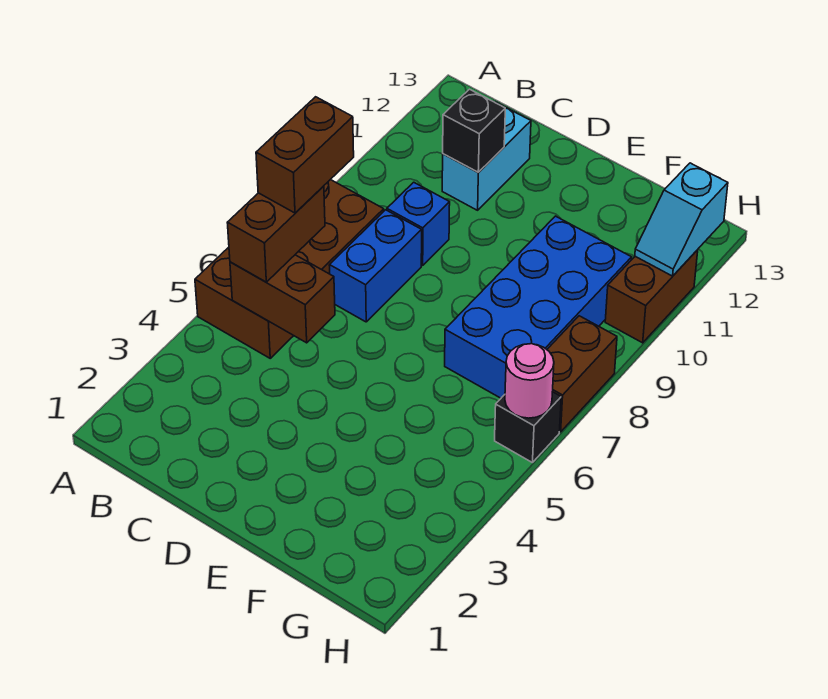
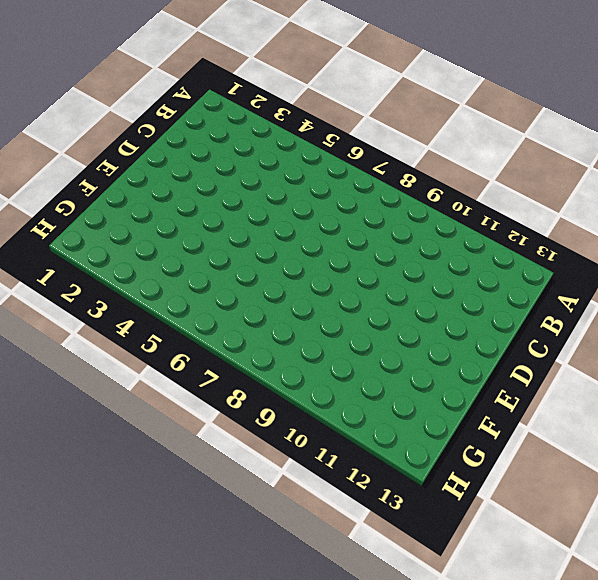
none -> brown brick A5:B8 level 1
none -> blue brick C7:C8 level 1
none -> blue brick C9 level 1

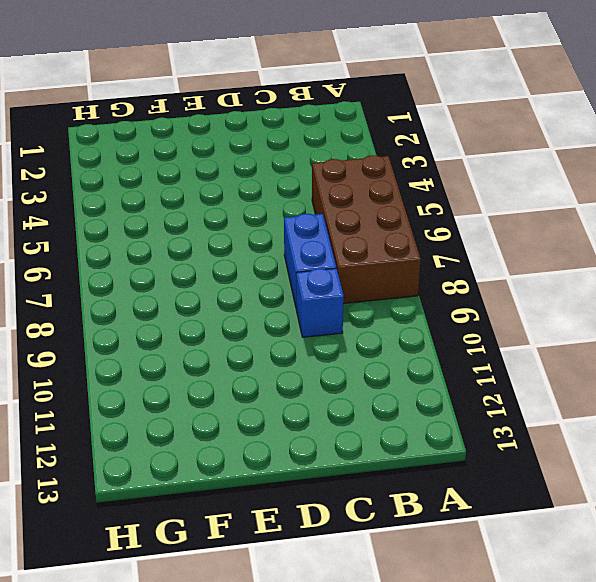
none -> cyan brick C11:C12 level 1
none -> blue brick F7:G10 level 1
none -> black brick H6 level 1

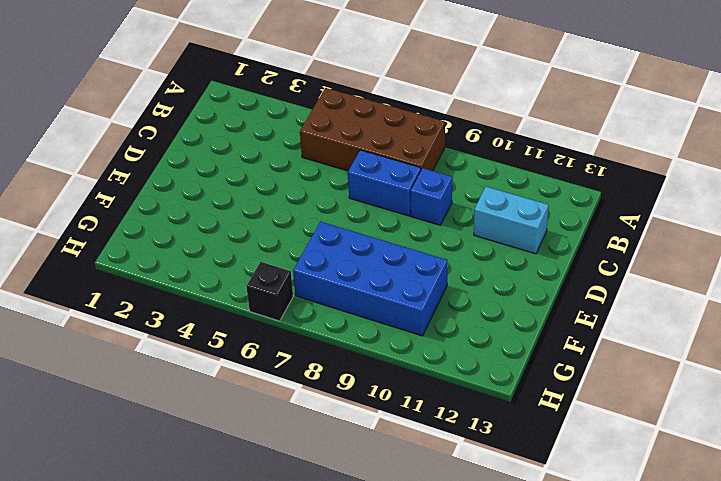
none -> brown brick H7:H8 level 1
none -> brown brick H10:H11 level 1
none -> brown brick B5:C5 level 2

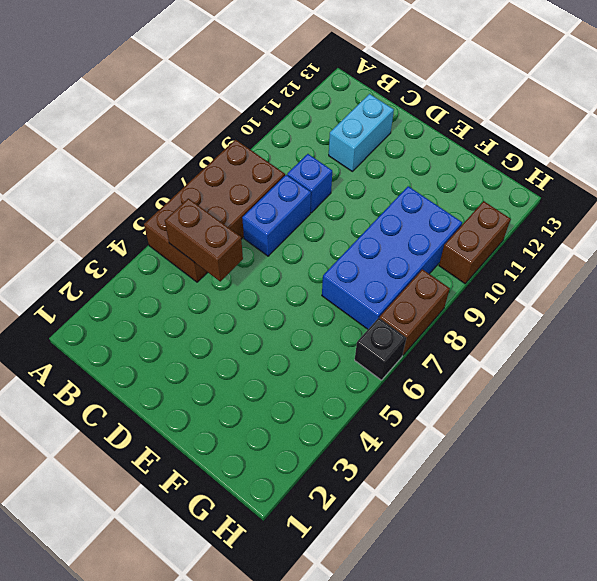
none -> black brick C11 level 2
none -> pink round brick H6 level 2
none -> cyan slope H11:H12 level 2 top 12

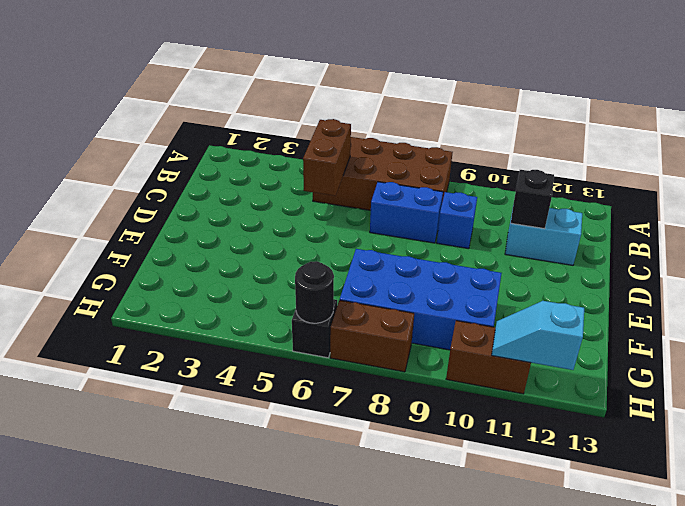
black round brick H6 level 2 -> pink round brick H6 level 2
none -> brown brick B5:B6 level 3
none -> brown brick B6:B7 level 4

